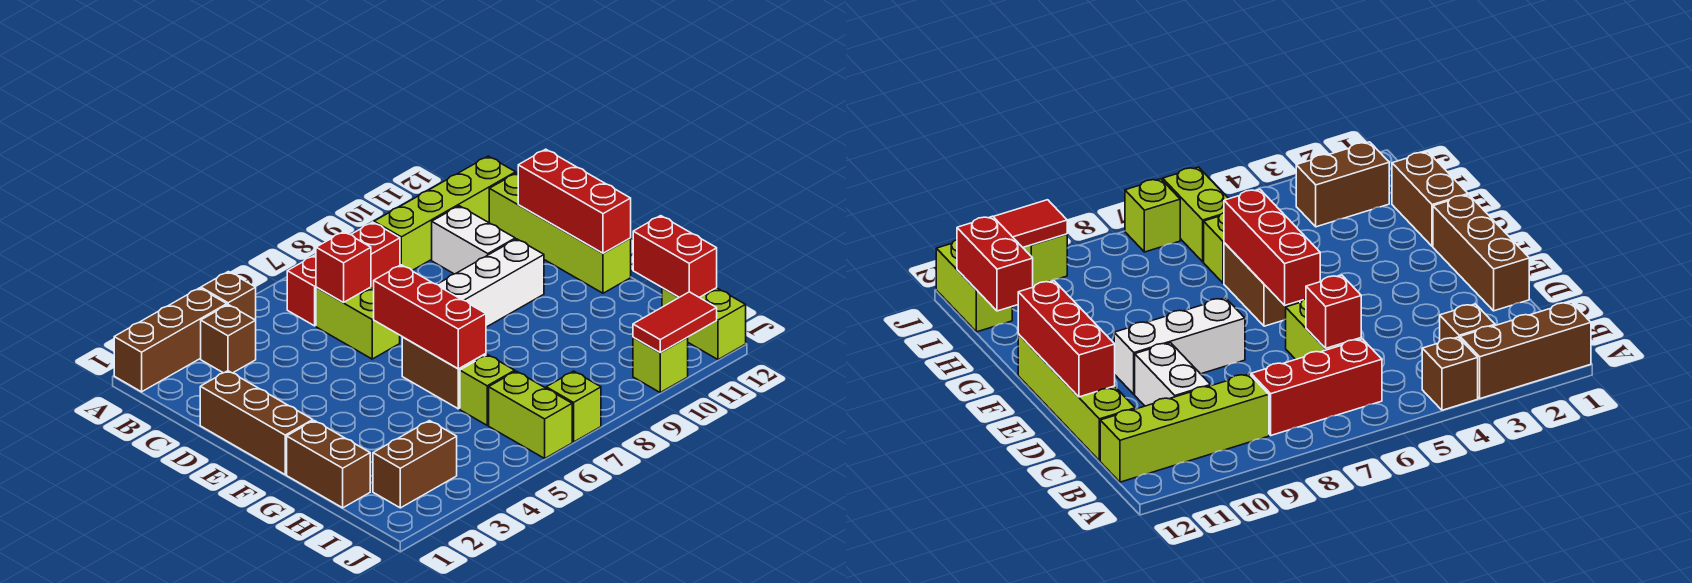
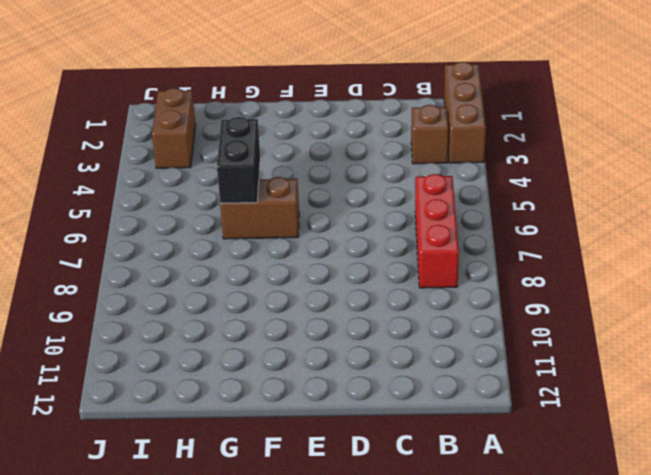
black brick G5:G6 level 2 -> red brick E6:G6 level 2
none -> brown brick A4 level 1
none -> lime brick B9:B12 level 1
none -> lime brick C6:D6 level 1

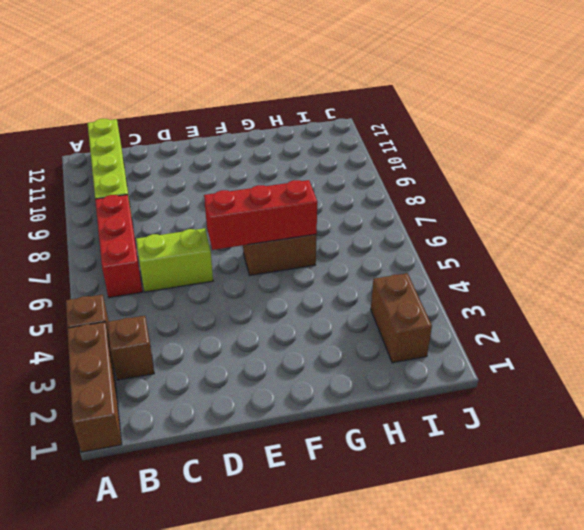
none -> white brick C10:D10 level 1
none -> lime brick C12:F12 level 1
none -> brown brick D1:F1 level 1

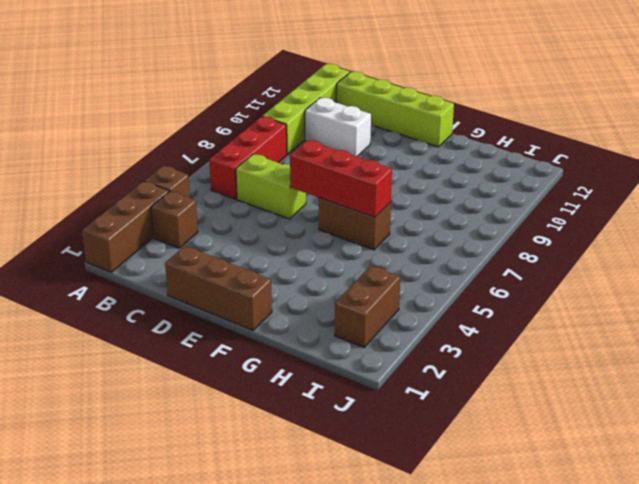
none -> white brick E8:E10 level 1
none -> brown brick G1:H1 level 1
none -> lime brick H6 level 1

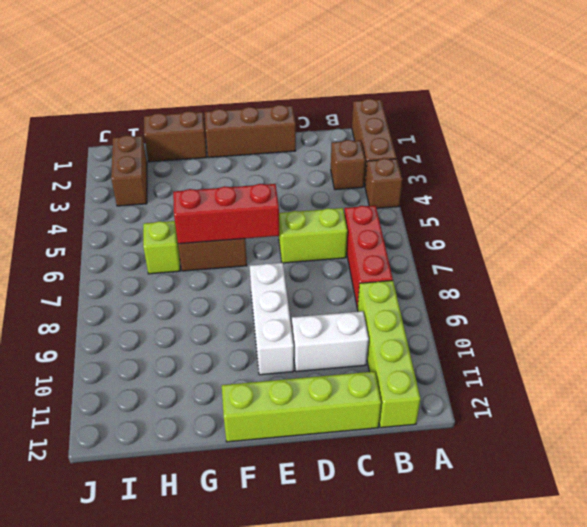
none -> lime brick I6:J6 level 1
none -> lime brick I12:J12 level 1
none -> lime brick J7 level 1

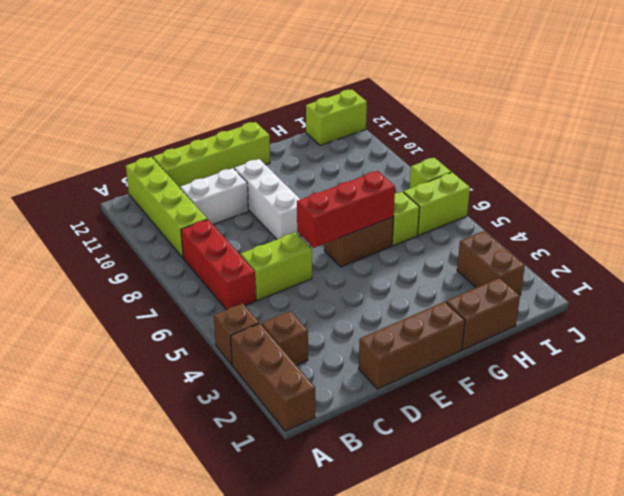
none -> lime brick J10 level 1
none -> red brick C6 level 2
none -> red brick D12:F12 level 2

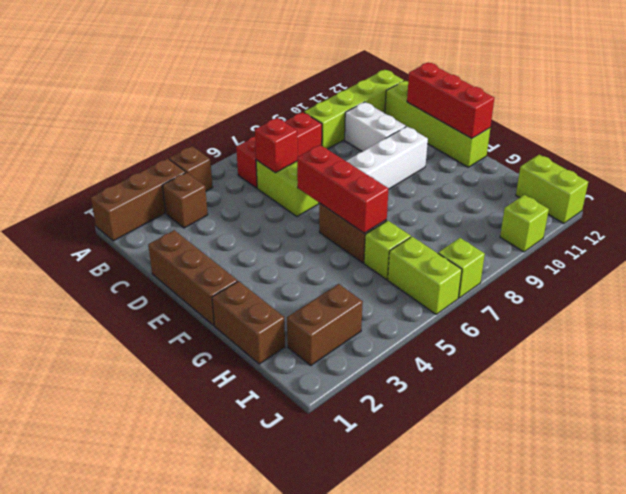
none -> red brick H12:I12 level 2
none -> red tile J10:J11 level 2

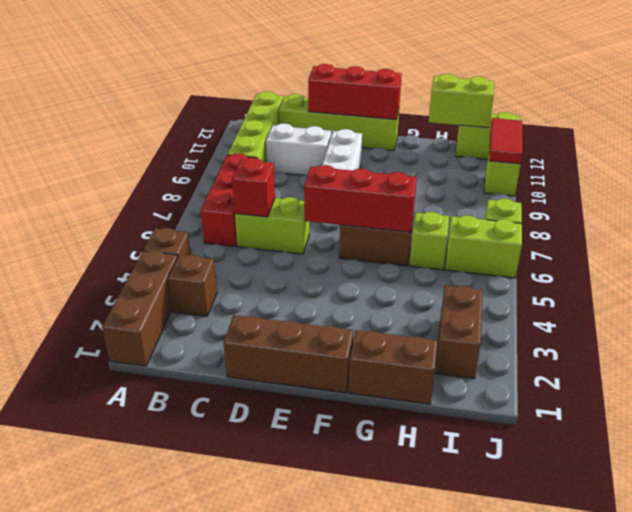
lime brick H12:I12 level 2 -> red brick H12:I12 level 2

